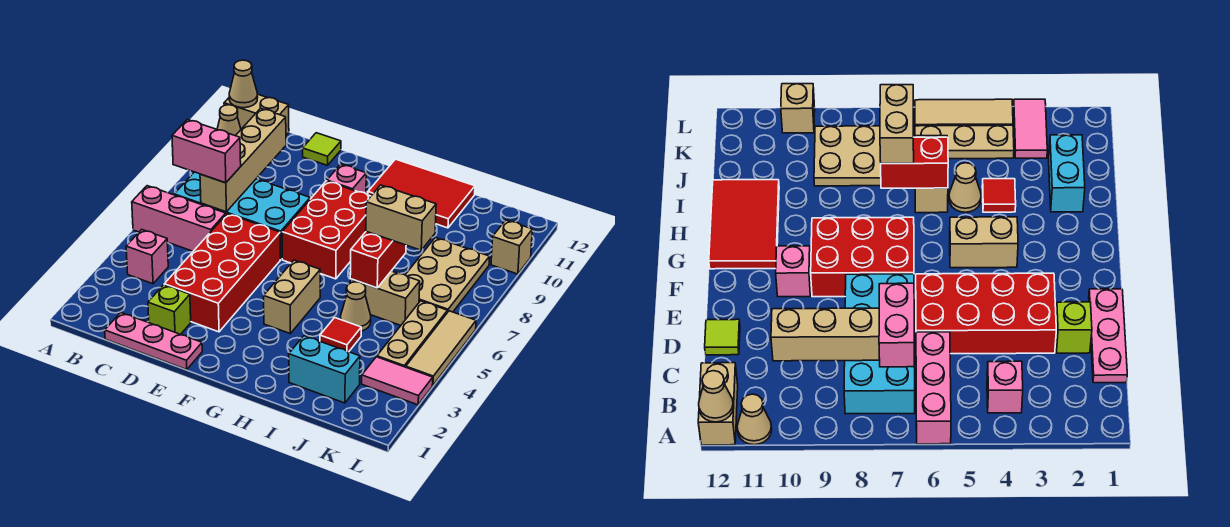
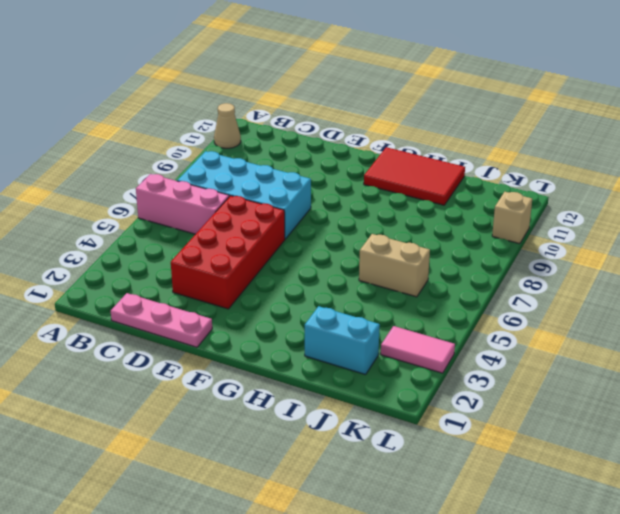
none -> tan brick A12:B12 level 1
none -> pink brick B4 level 1
none -> lime brick D2 level 1

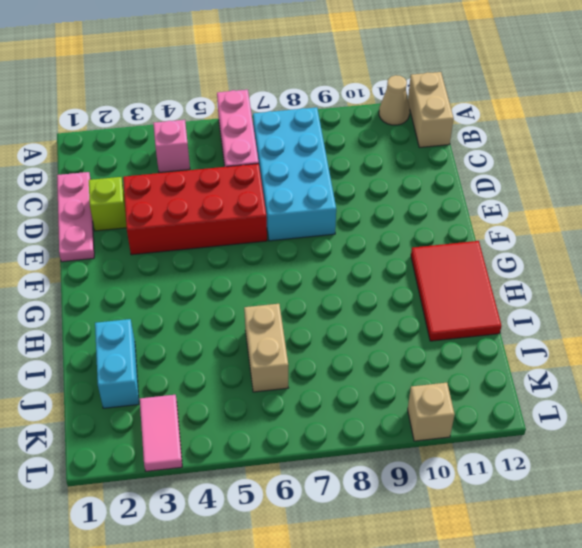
none -> lime tile D12 level 1
none -> red brick F7:G9 level 1
none -> pink brick F10 level 1

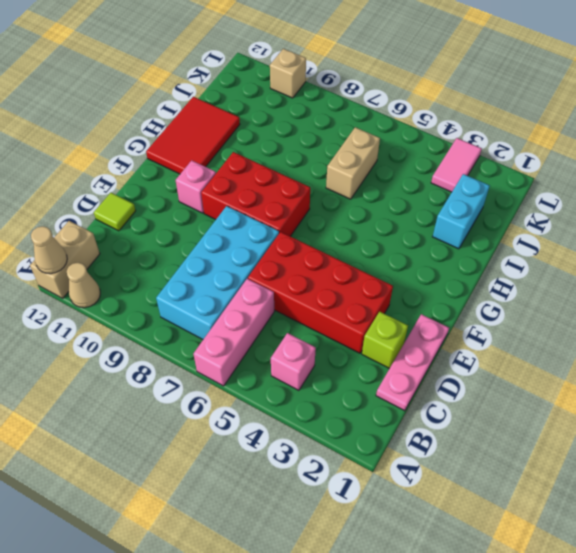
none -> tan brick G4:G5 level 1
none -> red tile I4 level 1
none -> tan cone I5 level 1

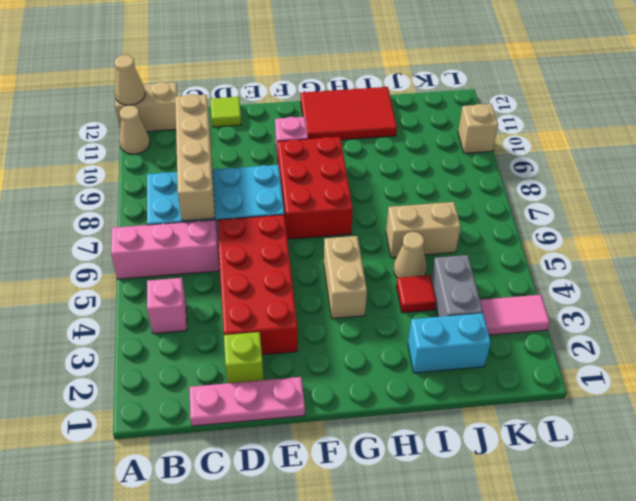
grey brick J3:J4 level 1 -> none
none -> tan plate J7:K9 level 1
none -> tan plate K4:K6 level 1
none -> tan tile L4:L6 level 1

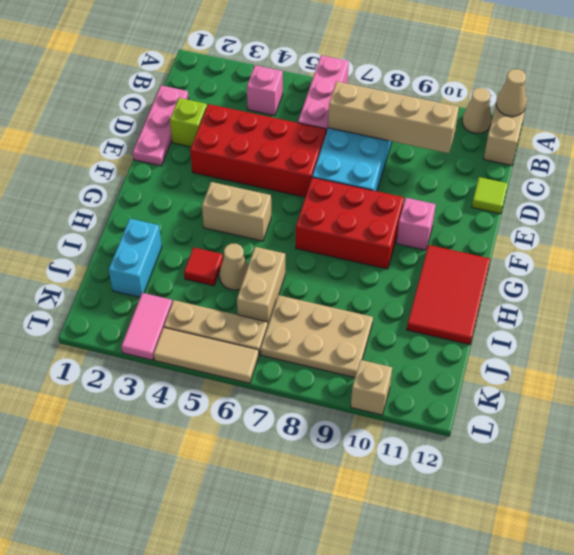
none -> red brick I6:I7 level 2
none -> pink brick B7:C7 level 3
none -> tan brick I7:J7 level 3

